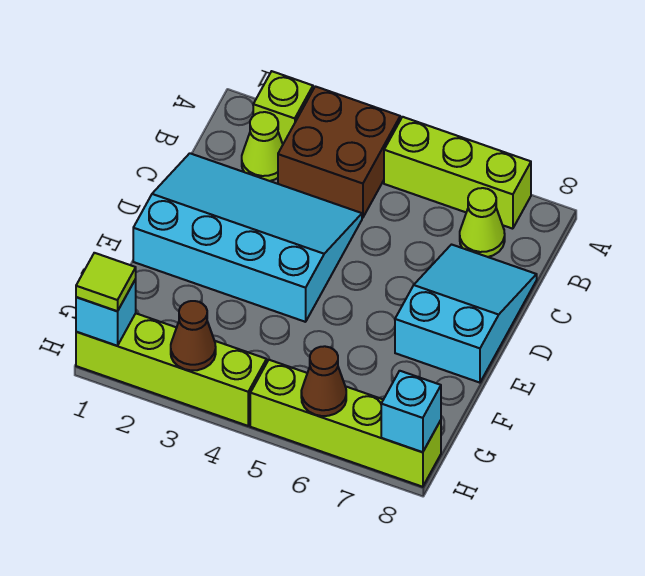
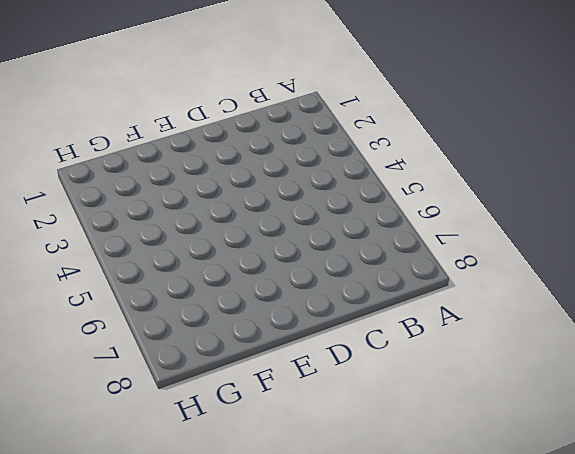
none -> lime brick A2 level 1
none -> brown brick A3:B4 level 1
none -> lime brick A5:A7 level 1

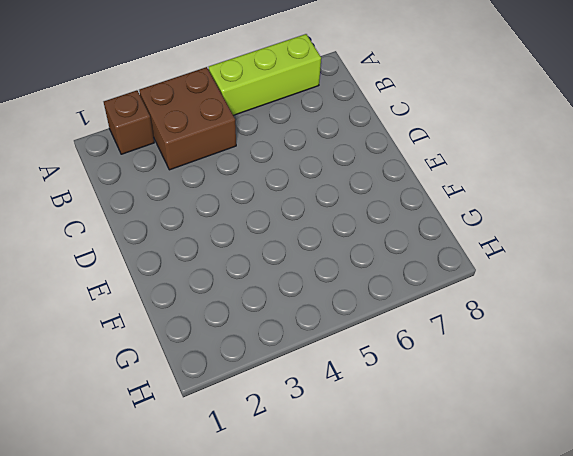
brown brick A2 level 1 -> lime brick A2 level 1
none -> lime cone B2 level 1
none -> lime cone B7 level 1
none -> cyan slope C1:E4 level 1 top E

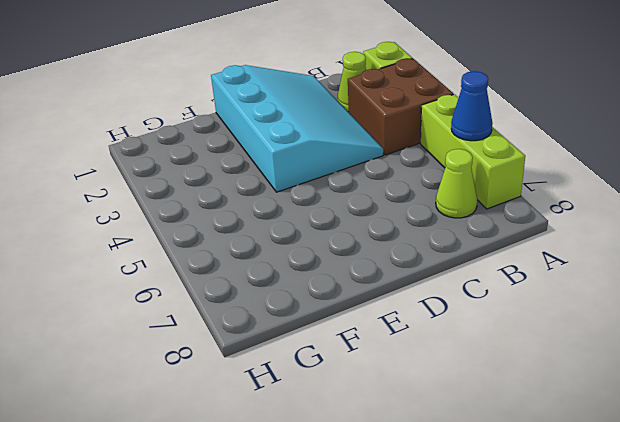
blue cone A6 level 2 -> none
none -> cyan slope C7:E8 level 1 top E
none -> lime brick H1:H4 level 1
none -> lime brick H5:H8 level 1

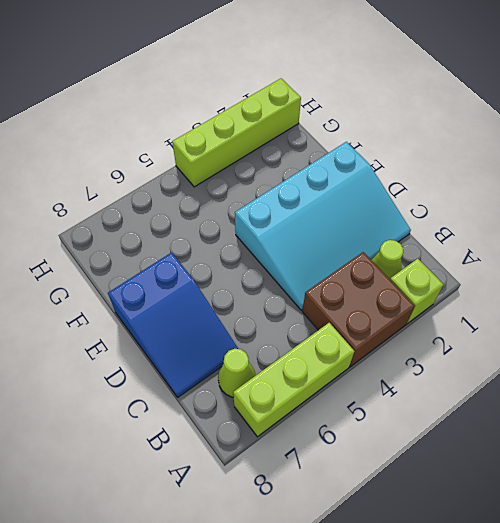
blue slope C7:E8 level 1 top E -> cyan slope C7:E8 level 1 top E
none -> lime brick H5:H8 level 1
none -> cyan brick H1 level 2
none -> brown cone H3 level 2

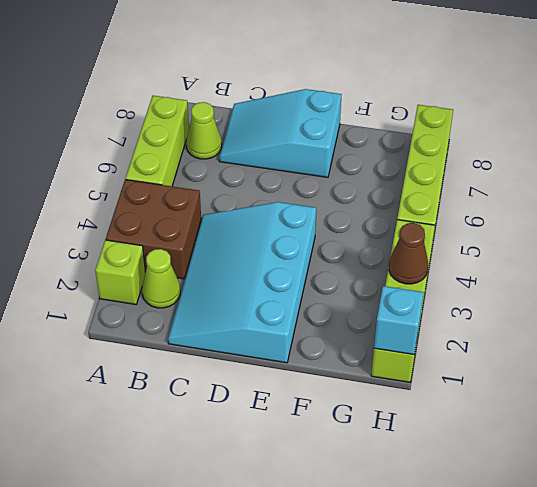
none -> brown cone H6 level 2
none -> cyan brick H8 level 2
none -> lime tile H1 level 3

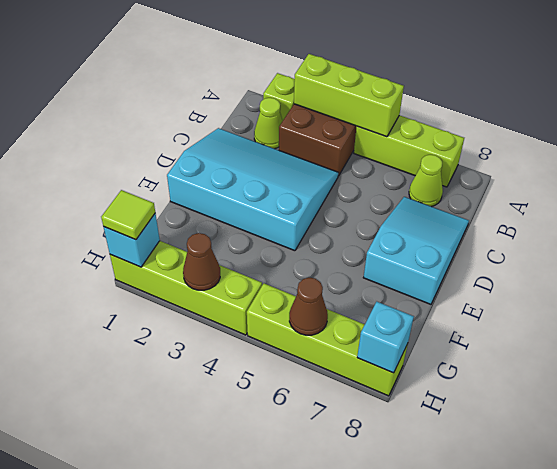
lime brick A3:A5 level 2 -> none

